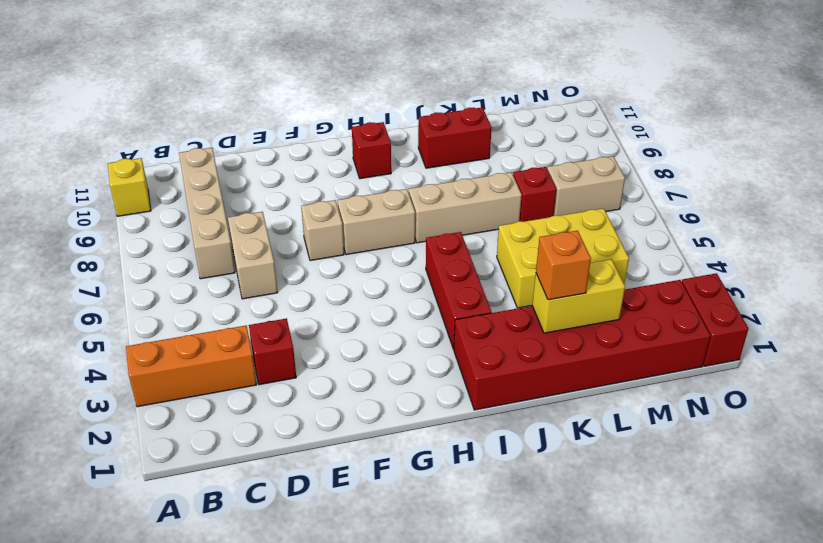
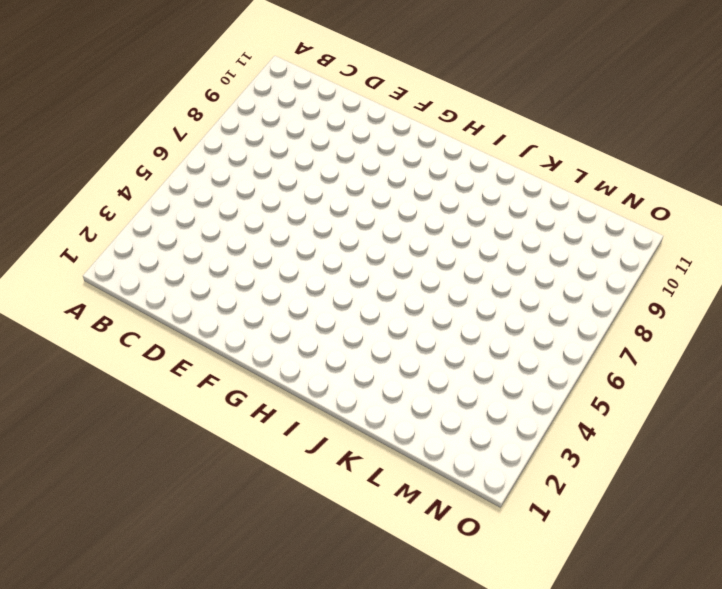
none -> orange brick A3:C3 level 1
none -> yellow brick A10 level 1
none -> tan brick C7:C10 level 1

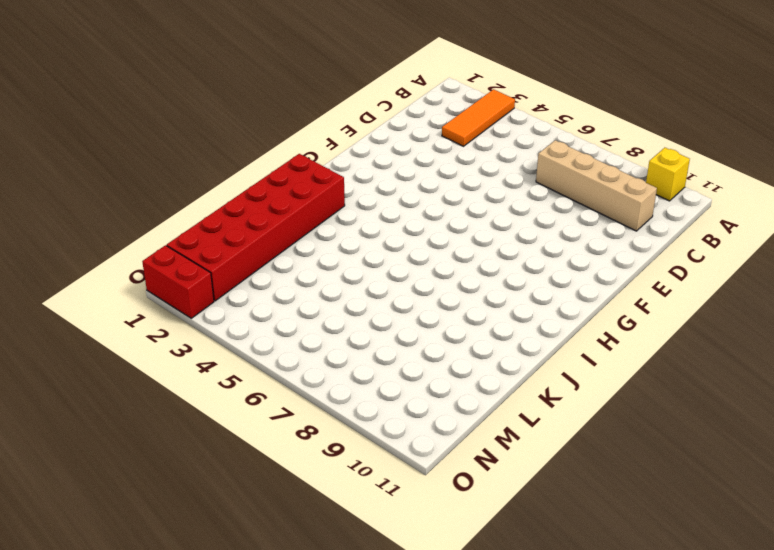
orange tile A3:C3 level 1 -> orange brick A3:C3 level 1
none -> red brick D3 level 1
none -> tan brick D6:D7 level 1
none -> tan brick F7 level 1

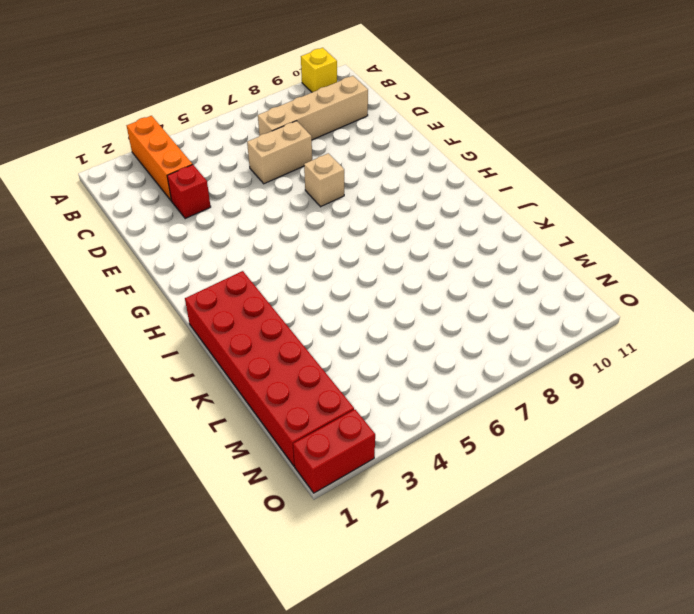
none -> tan brick G7:H7 level 1
none -> red brick H10 level 1
none -> red brick I3:I5 level 1

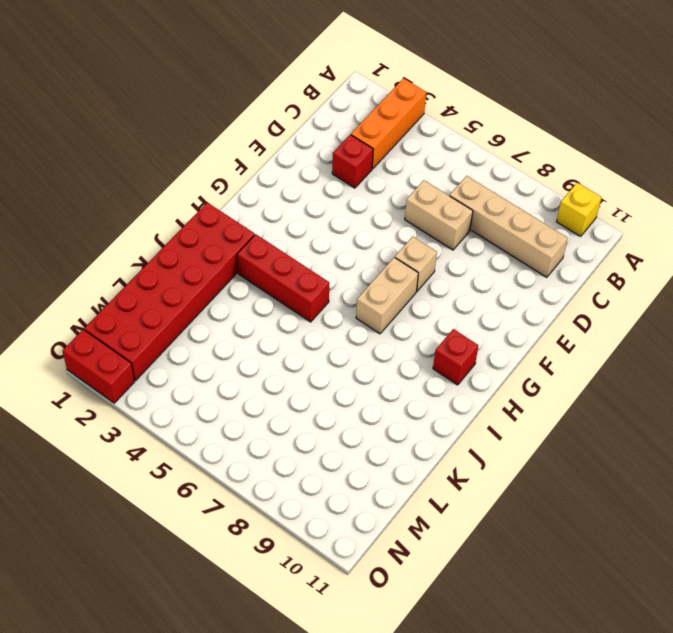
none -> tan brick I7:K7 level 1
none -> red brick J10:K10 level 1
none -> yellow brick K4:M5 level 1

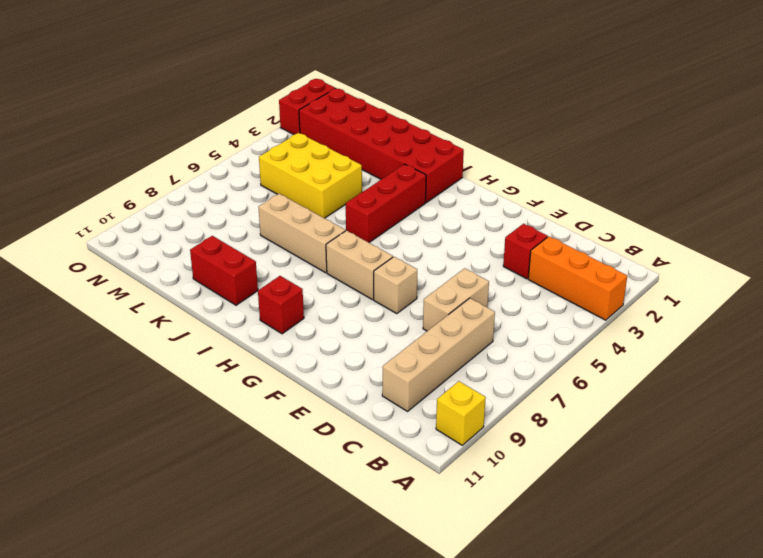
none -> red brick L7 level 1
none -> tan brick M7:N7 level 1
none -> yellow brick K2:L2 level 2

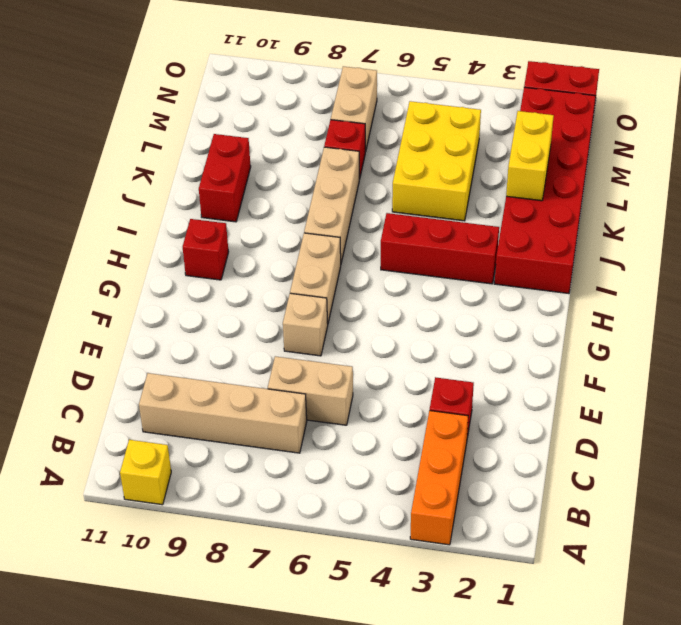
none -> orange brick K2 level 3

